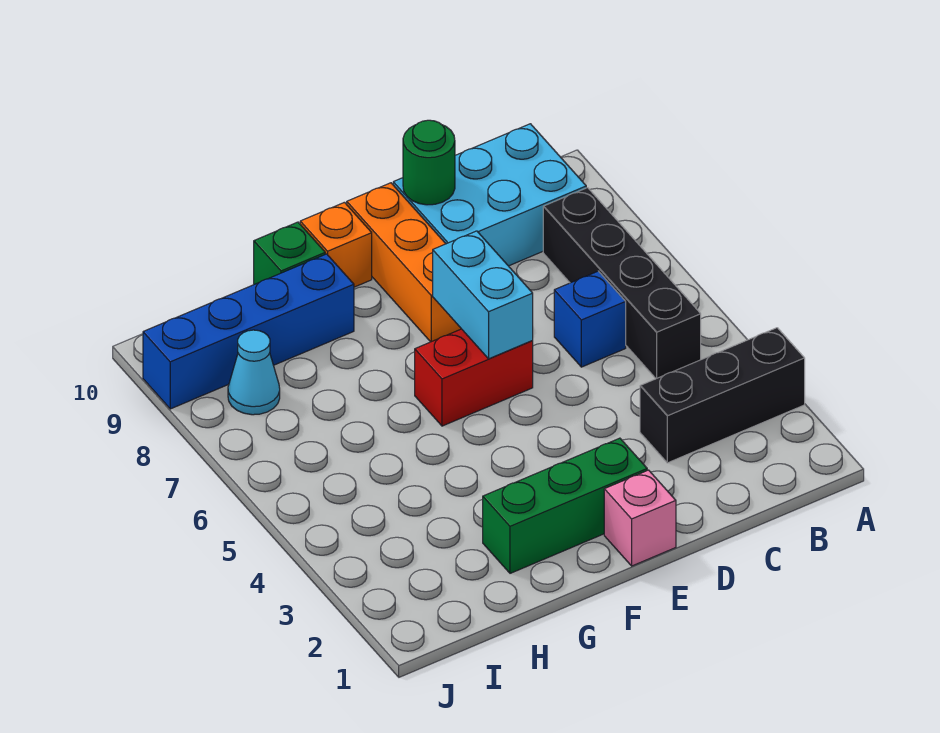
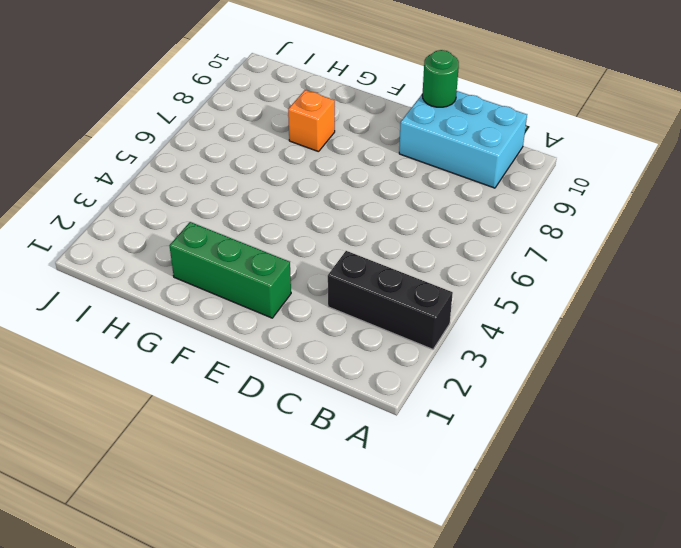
orange brick G8 level 1 -> orange brick F10 level 1
none -> black brick B5:B8 level 1
none -> blue brick C6 level 1
none -> pink brick E1 level 1

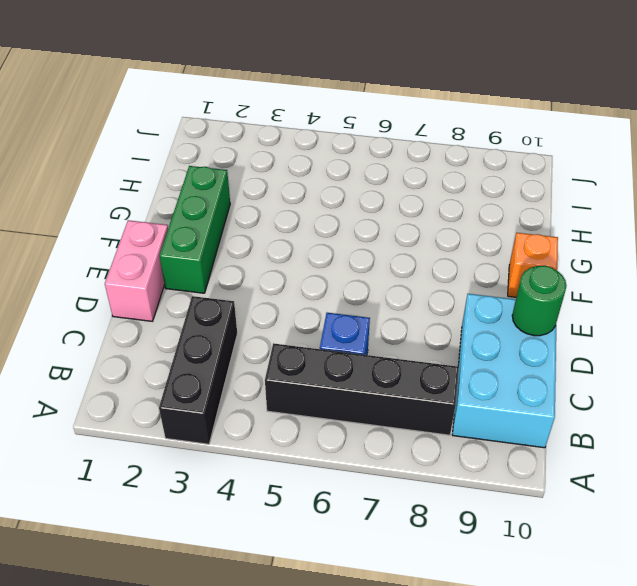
pink brick D1:E1 level 1 -> pink brick E1 level 1
none -> red brick E6:F6 level 1
none -> orange brick E8:E10 level 1
none -> blue brick G9:J9 level 1

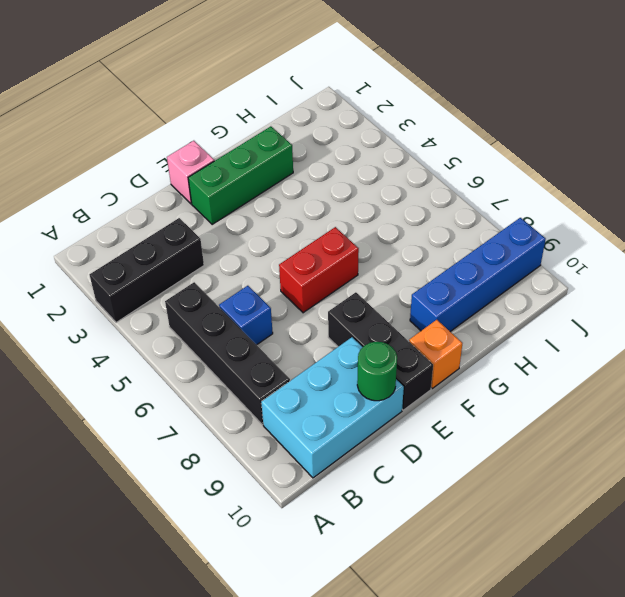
black brick E8:E10 level 1 -> orange brick E8:E10 level 1
none -> green brick G10 level 1
none -> cyan cone I8 level 1
none -> cyan brick E6:E7 level 2

